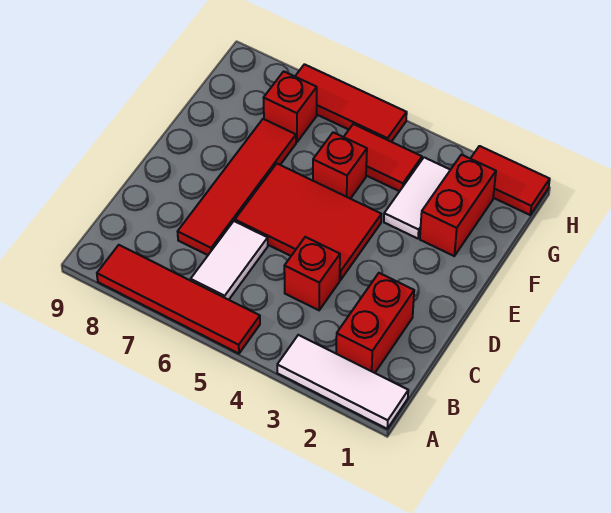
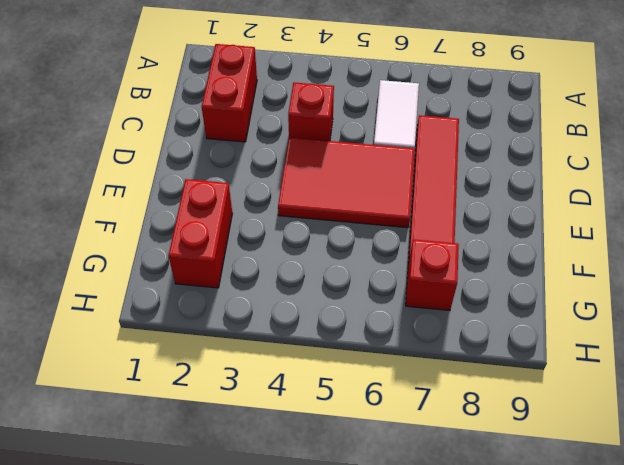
none -> white tile A1:A3 level 1
none -> red tile A5:A8 level 1
none -> white tile F3:G3 level 1

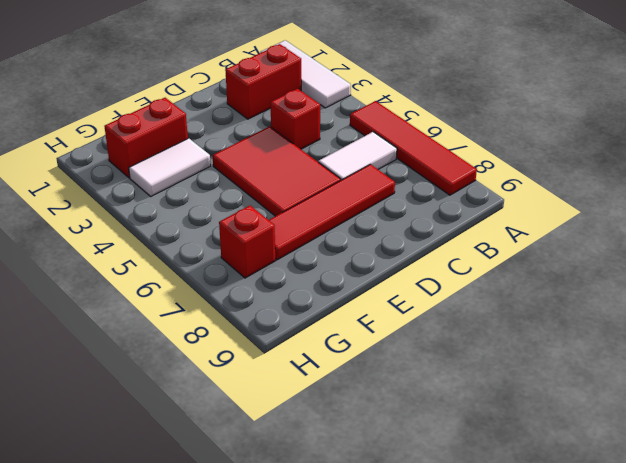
none -> red brick F5 level 1
none -> red tile G4:G5 level 1
none -> red tile H1:H2 level 1

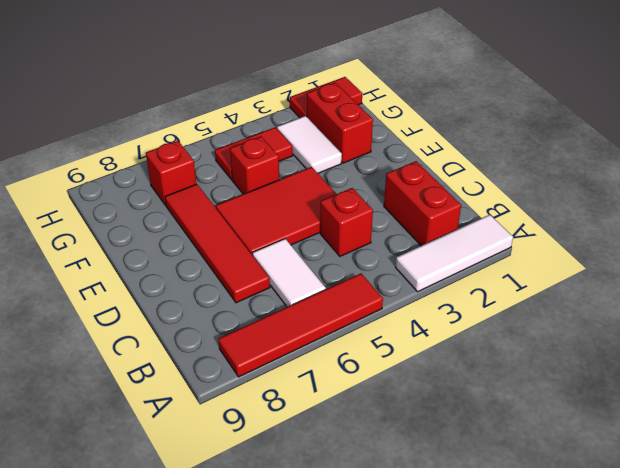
none -> red tile H5:H7 level 1

